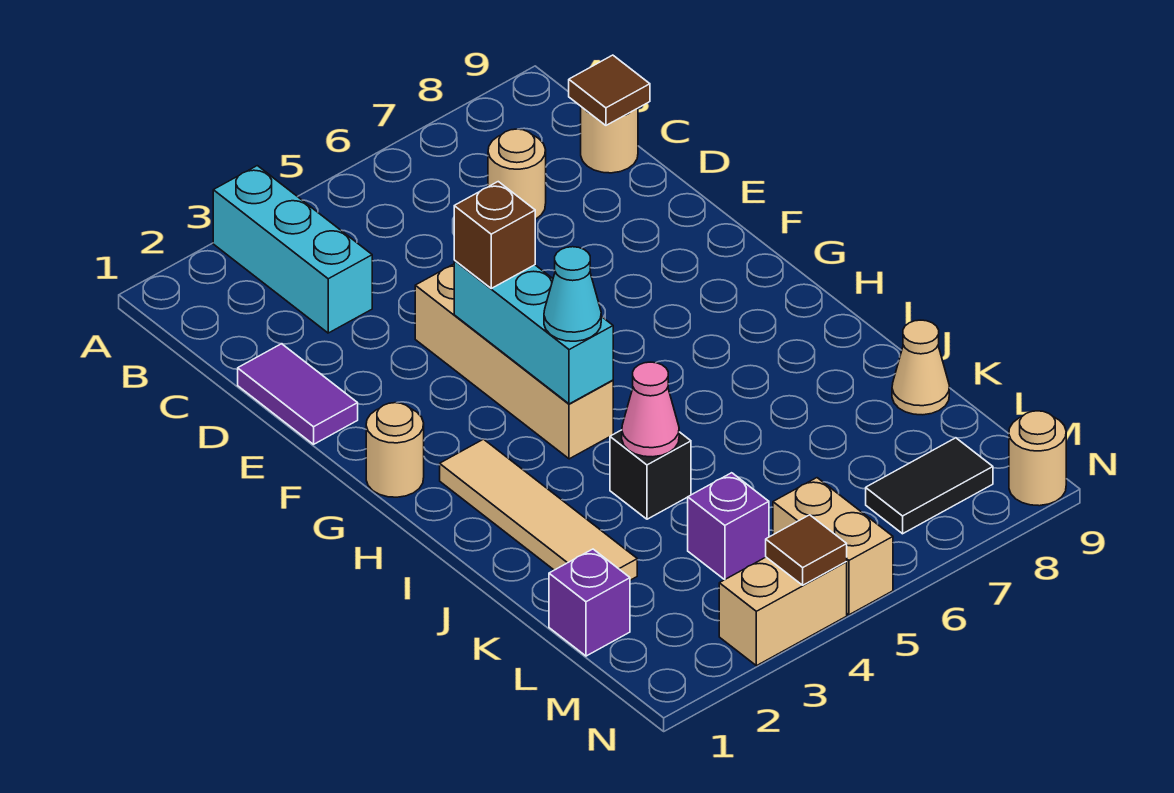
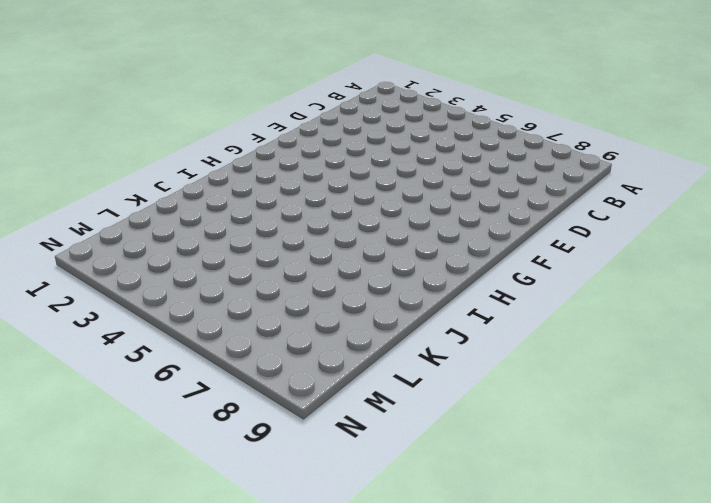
none -> cyan brick A3:C3 level 1
none -> tan round brick C7 level 1
none -> tan round brick C9 level 1

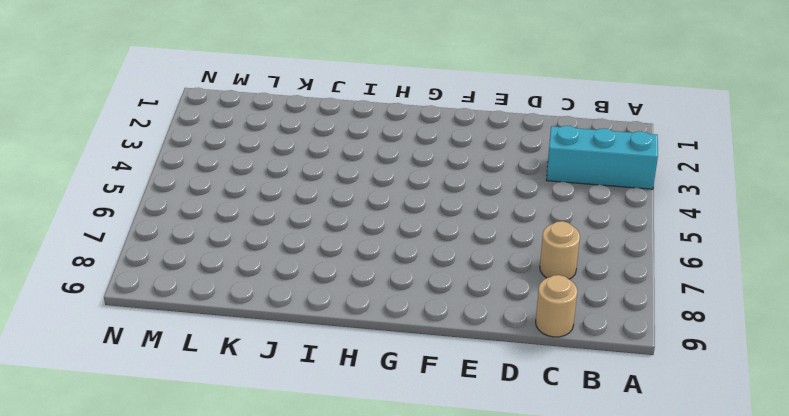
none -> purple tile D1:E1 level 1
none -> tan brick E4:H4 level 1
none -> tan round brick G1 level 1

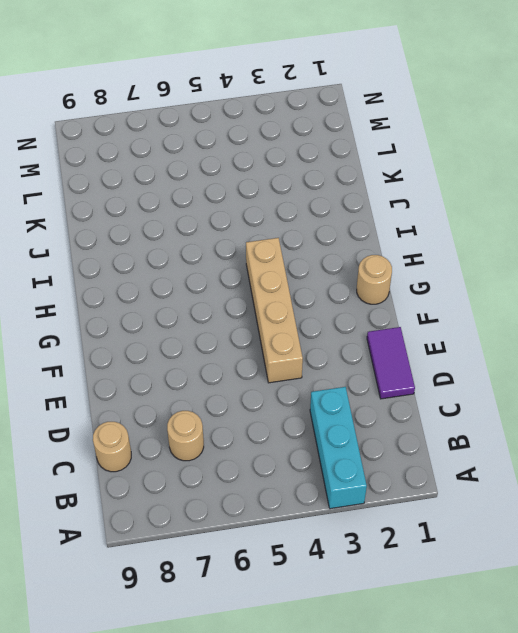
none -> tan tile H2:K2 level 1
none -> black brick J4 level 1
none -> tan cone K9 level 1

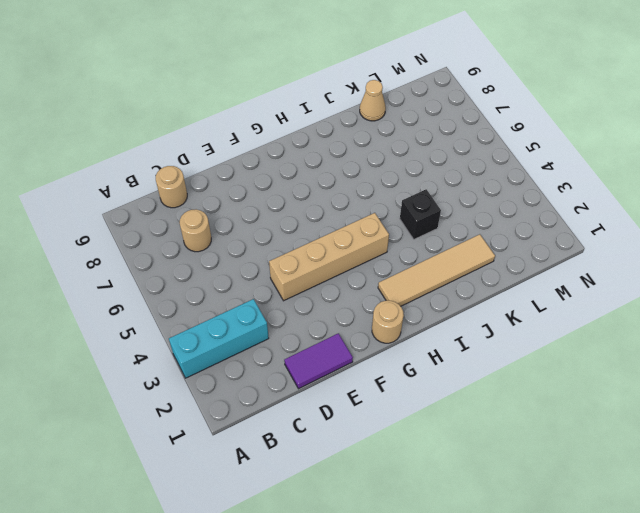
none -> purple brick L1 level 1
none -> purple brick L4 level 1
none -> tan brick M5:N5 level 1

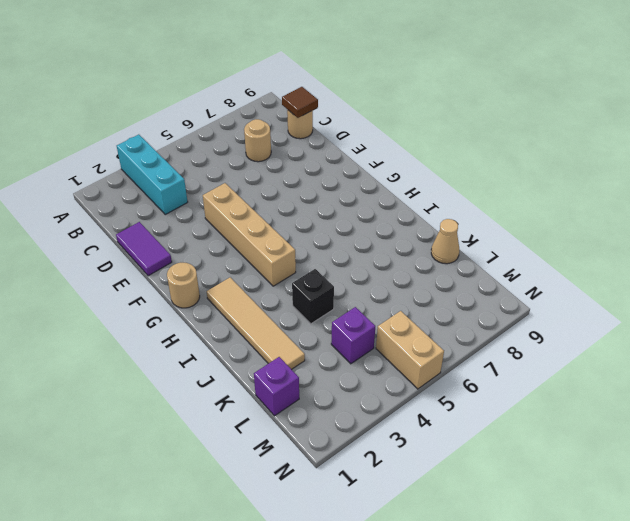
none -> black tile M7:M8 level 1
none -> tan brick N3:N4 level 1
none -> tan round brick N9 level 1

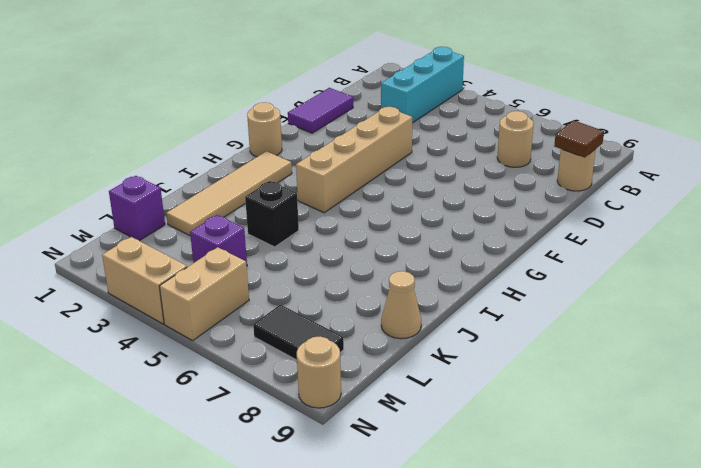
none -> cyan brick F4:H4 level 2
none -> pink cone J4 level 2
none -> brown tile N4 level 2

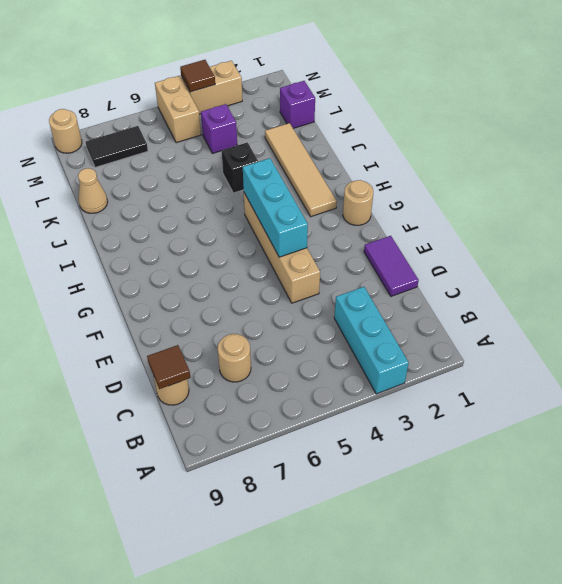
none -> pink cone J4 level 2
none -> brown brick F4 level 3
none -> cyan cone H4 level 3

